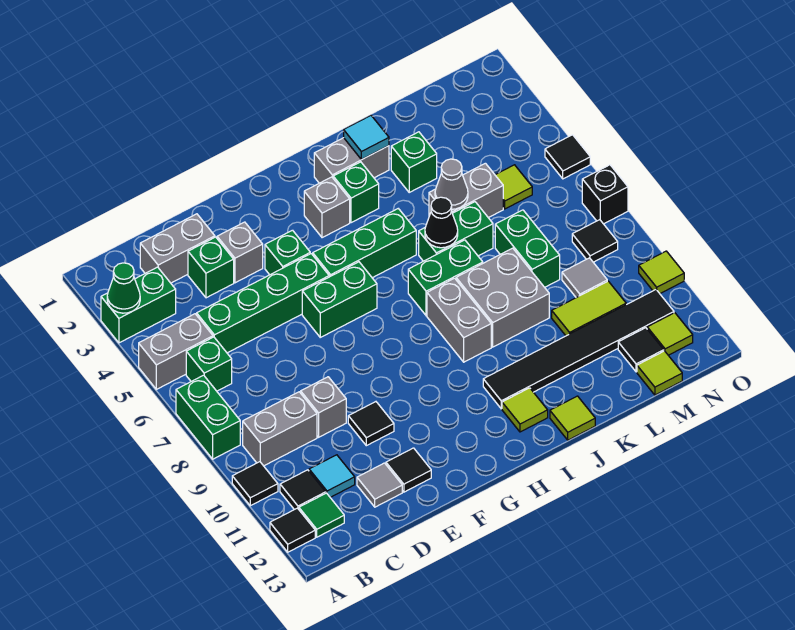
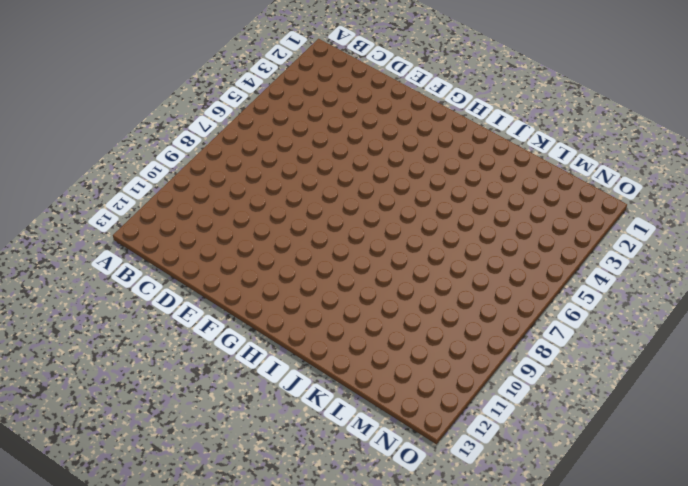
none -> green brick A3:B3 level 1
none -> grey brick A5:B5 level 1
none -> green brick A7:A8 level 1
none -> black tile A10 level 1

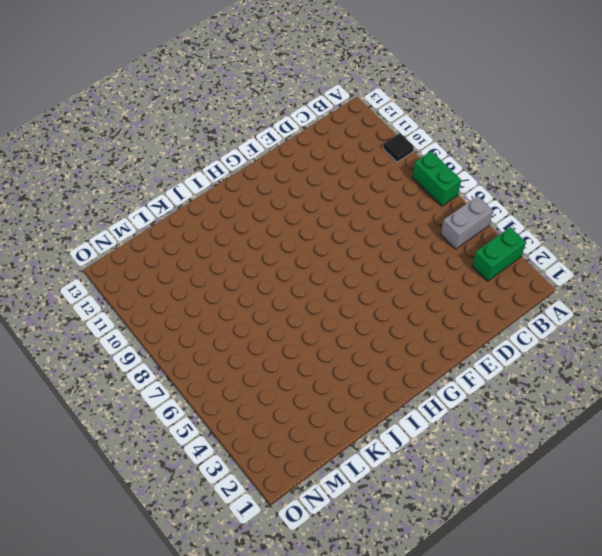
none -> black tile A12 level 1
none -> green brick B6 level 1
none -> grey brick B9:C9 level 1
none -> black tile B11 level 1

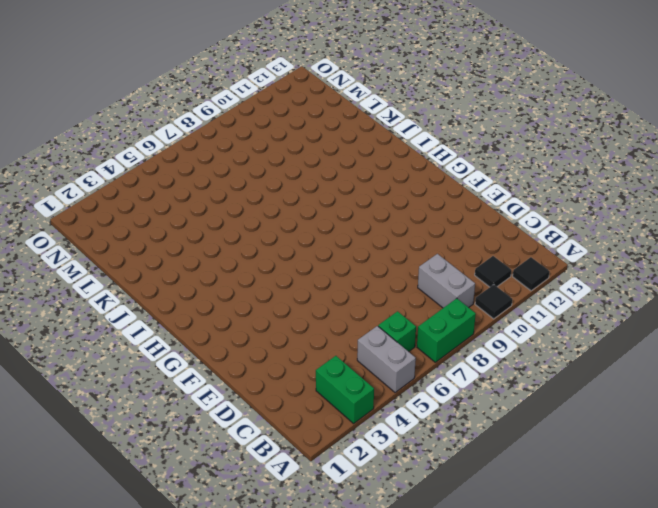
none -> green tile B12 level 1
none -> grey brick C2:D2 level 1
none -> green brick C5:F5 level 1
none -> cyan tile C11 level 1

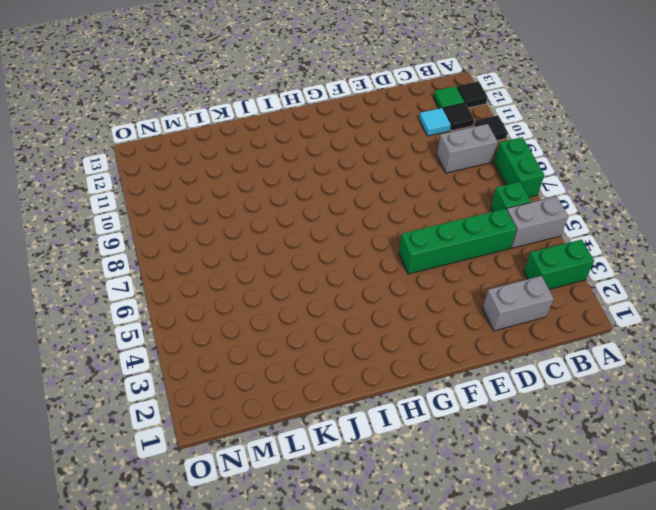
none -> green brick D3 level 1
none -> grey brick D9 level 1
none -> grey tile D12 level 1
none -> grey brick E3 level 1

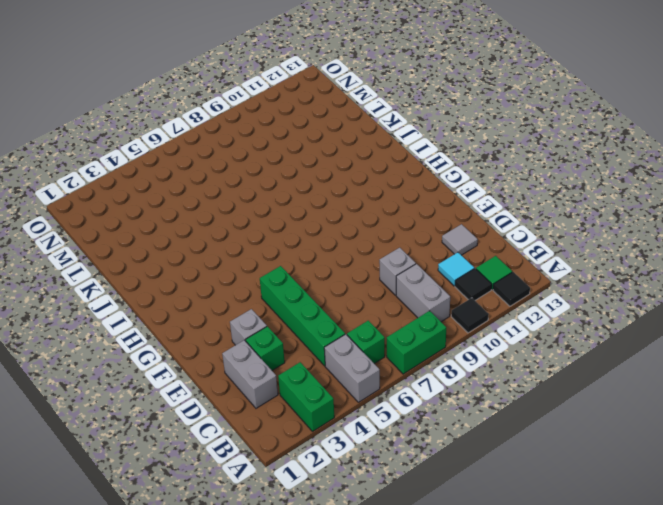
none -> black tile E10 level 1
none -> black tile E12 level 1
none -> green brick F4 level 1
none -> green brick F6:G6 level 1

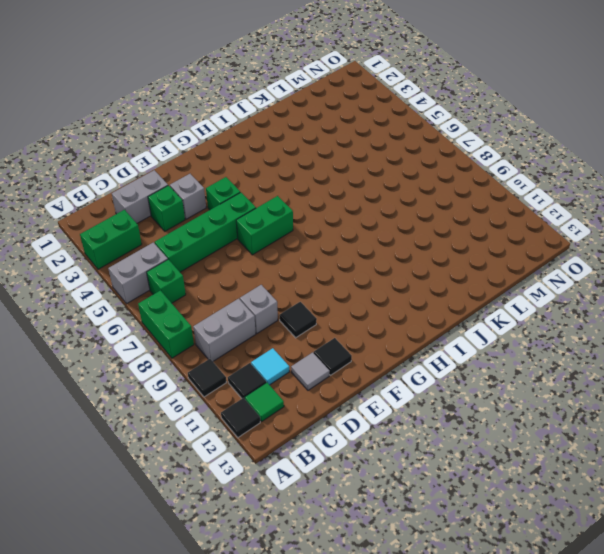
none -> green brick G5:I5 level 1
none -> grey brick H3 level 1
none -> grey brick I2:J2 level 1
none -> green brick I3 level 1

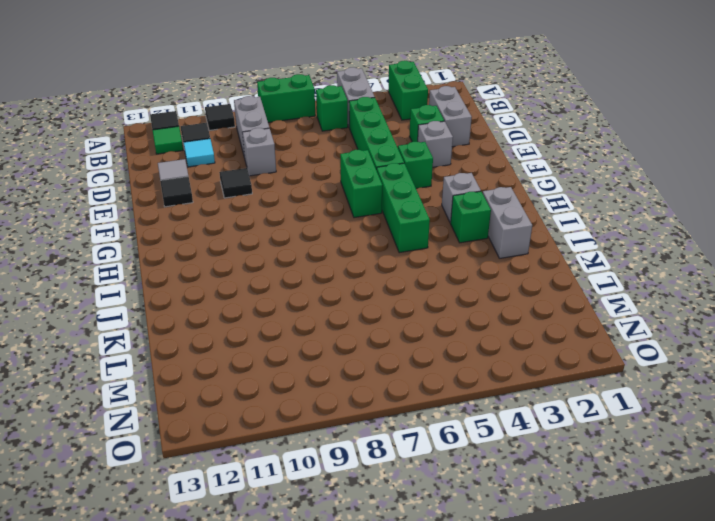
none -> green brick I7:J7 level 1
none -> grey brick I8:I9 level 1
none -> black tile I11:N11 level 1
none -> lime tile I12 level 1

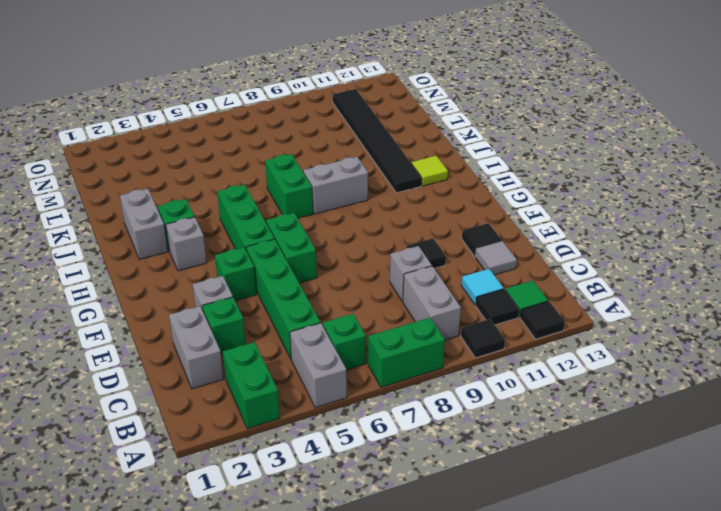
none -> green brick J6:K6 level 1
none -> grey brick J8:K9 level 1
none -> lime tile J13 level 1
none -> green brick K3 level 1

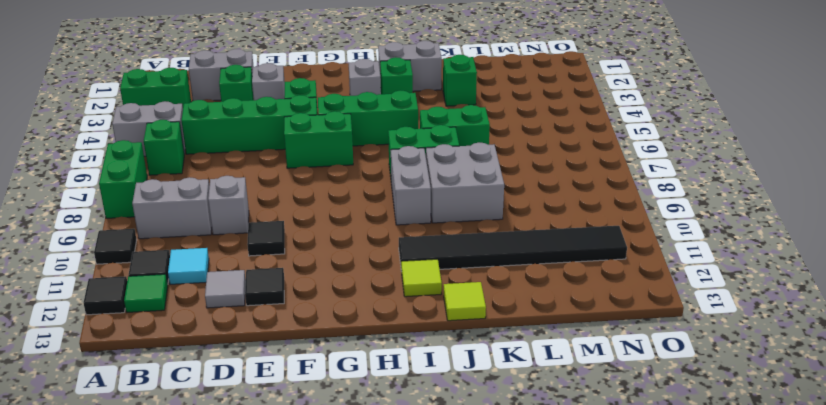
none -> grey brick K5:L5 level 1
none -> green brick L7:L8 level 1
none -> lime tile L10:M10 level 1
none -> lime tile M5 level 1

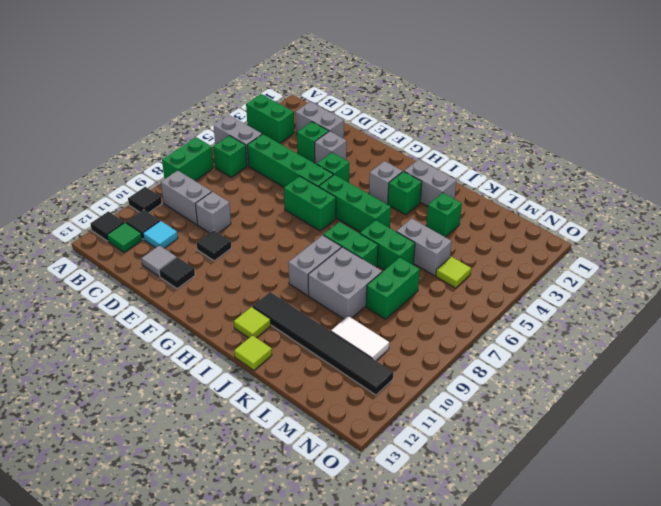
white tile L10:M10 level 1 -> lime tile L10:M10 level 1
none -> grey tile M9 level 1
none -> black tile M12 level 1
none -> lime tile M13 level 1
none -> black tile N8 level 1

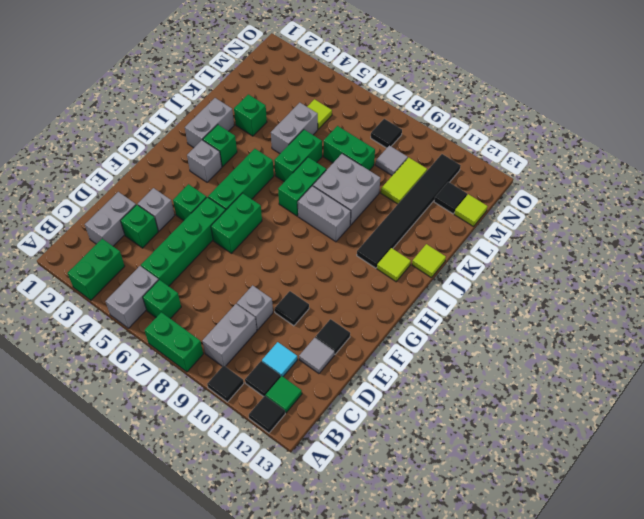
none -> lime tile N12 level 1
none -> black tile O5 level 1
none -> black brick O7 level 1
none -> lime tile O10 level 1

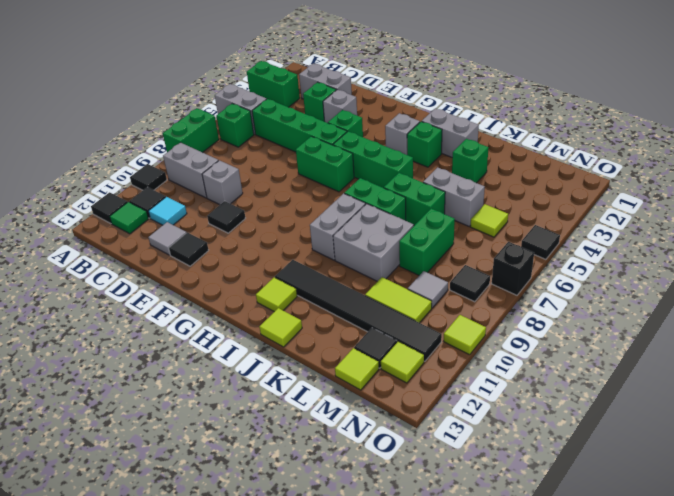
none -> green cone A3 level 2
none -> cyan tile J2 level 2
none -> black cone J6 level 2
none -> grey cone K5 level 2

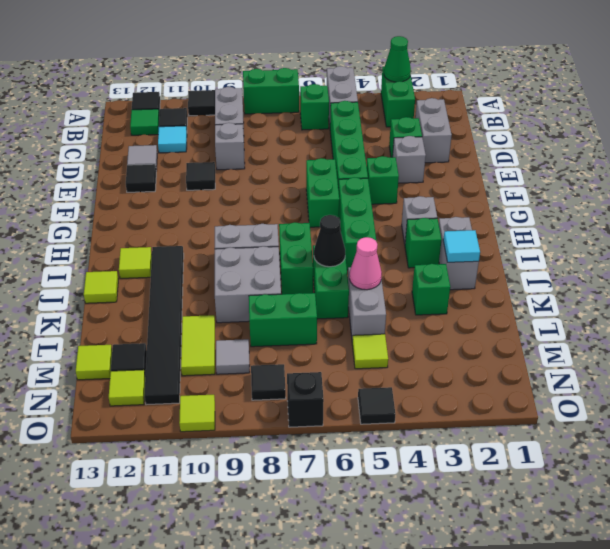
pink cone K5 level 2 -> grey cone K5 level 2

